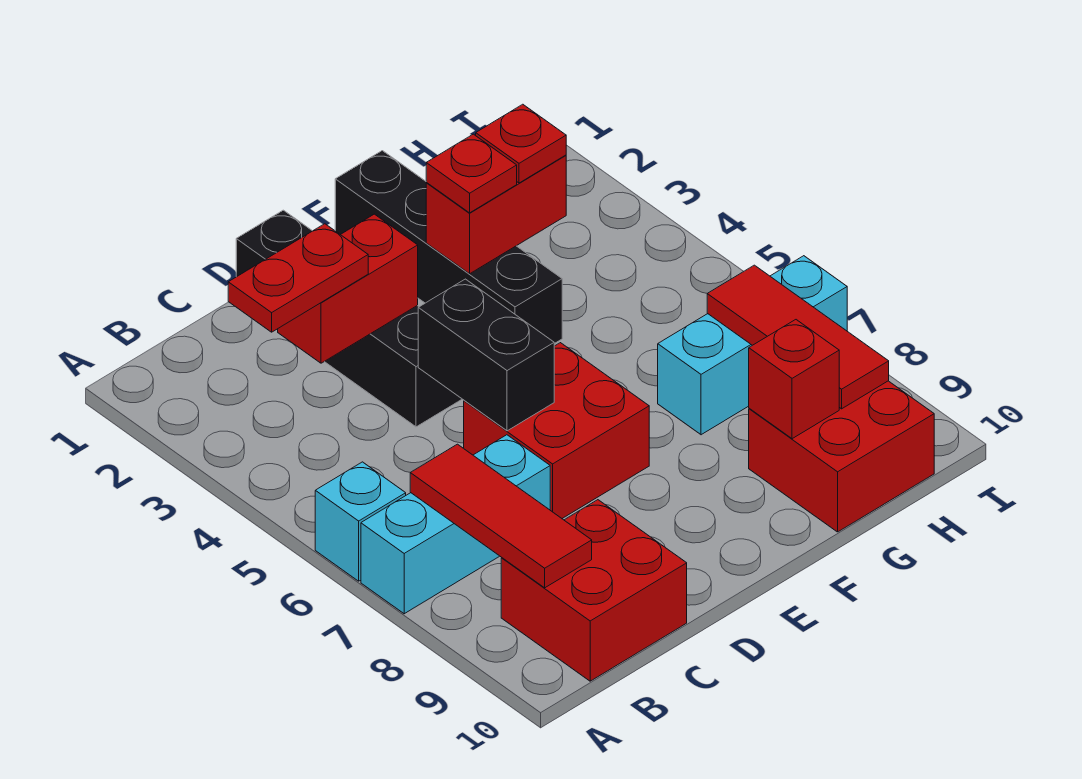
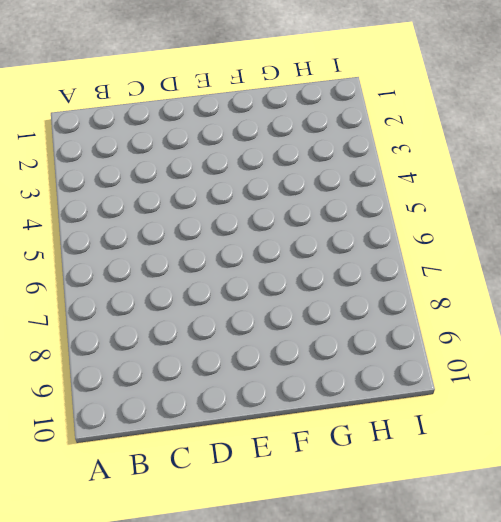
none -> cyan brick A6 level 1
none -> cyan brick A7:C7 level 1
none -> red brick B9:C10 level 1

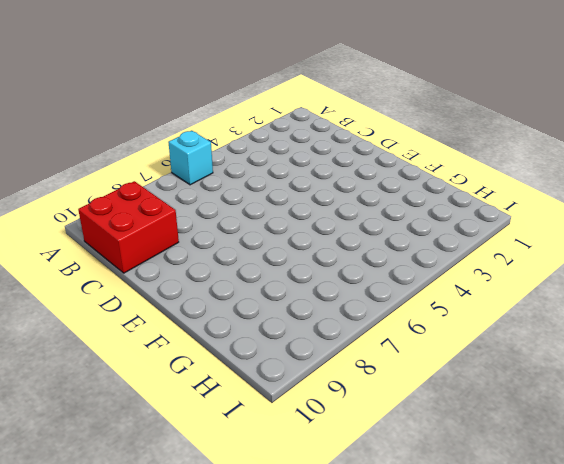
none -> cyan brick A7:C7 level 1
none -> black brick D1:D4 level 1
none -> red brick D6:E7 level 1

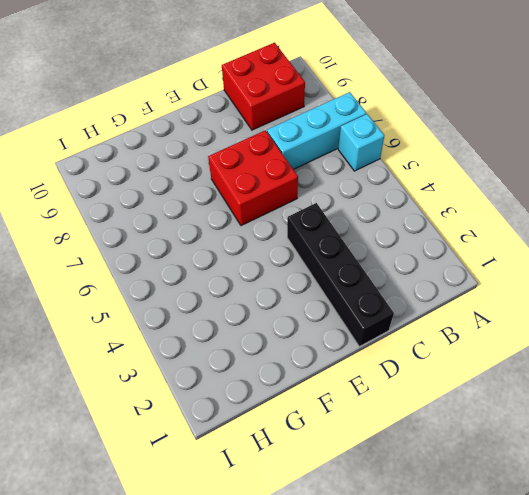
none -> black brick F1:F4 level 1
none -> cyan brick G7:I7 level 1
none -> red brick G9:H10 level 1

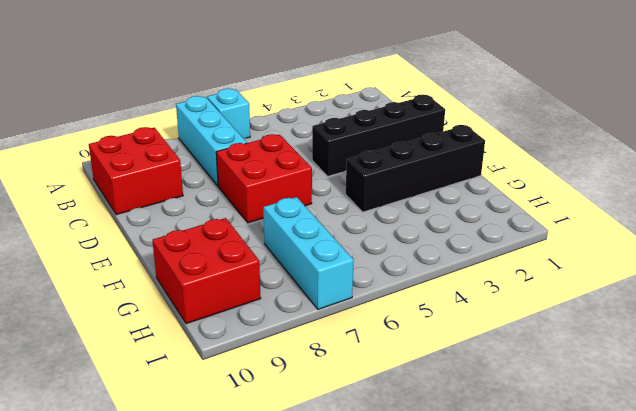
none -> red tile B7:B9 level 2
none -> red brick C3:D3 level 2
none -> black brick D5:D6 level 2

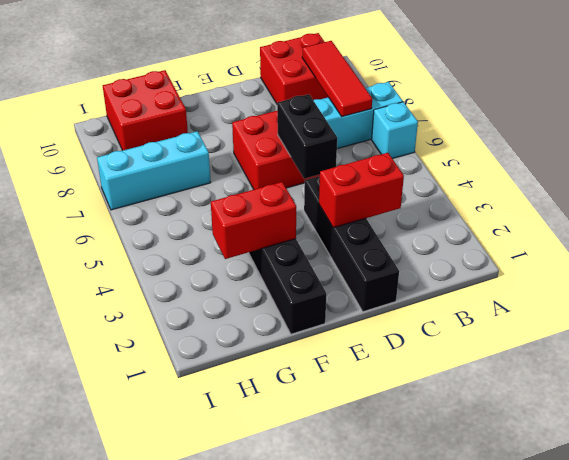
none -> red brick G9 level 2
none -> red tile H7:H9 level 2
none -> red plate B3:C3 level 3

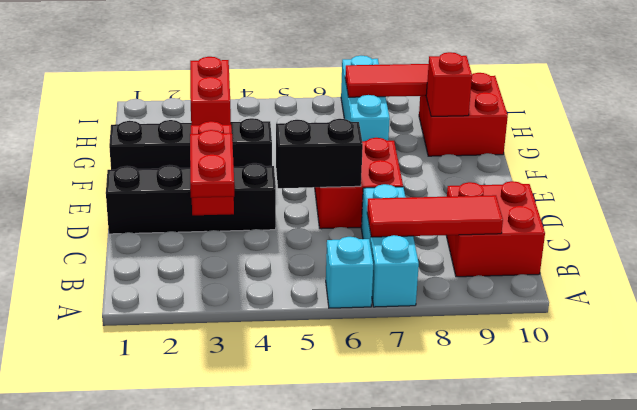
none -> red plate F3 level 3
none -> red plate G3 level 3

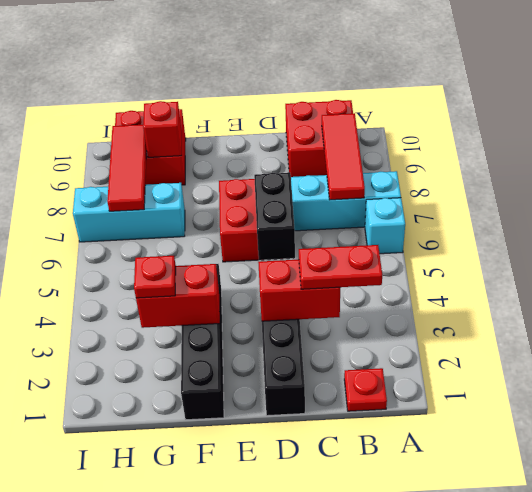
red plate B1 level 1 -> red plate F3 level 3

